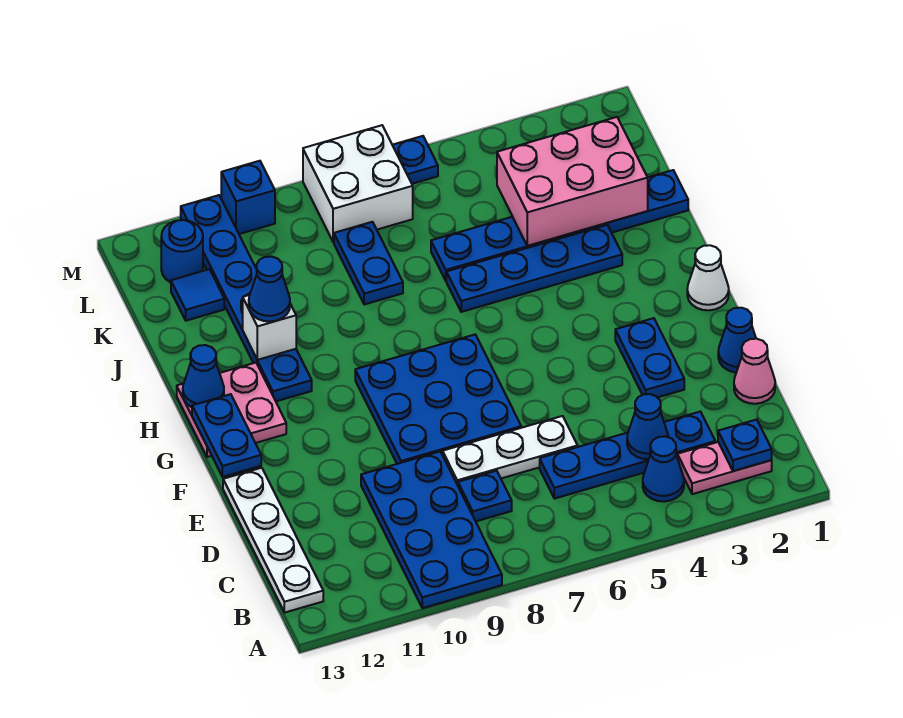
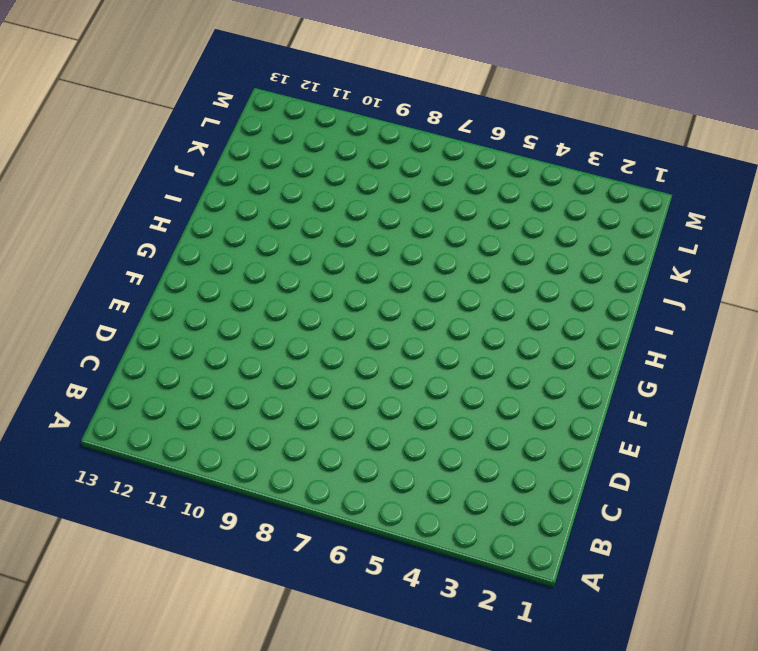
none -> blue plate A9:D10 level 1
none -> pink plate B2:B3 level 1
none -> blue cone B4 level 1

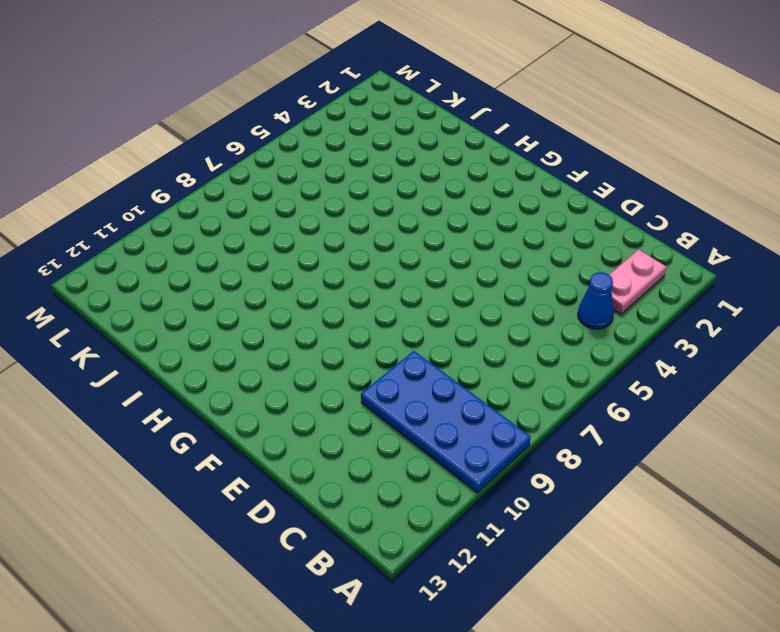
none -> white plate B13:E13 level 1
none -> blue plate C3:C6 level 1
none -> blue plate C8 level 1

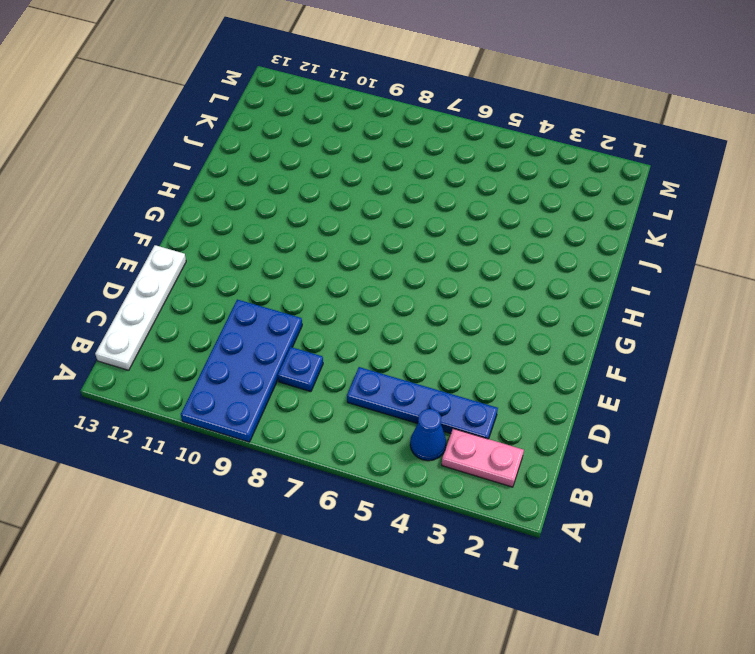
none -> pink cone D1 level 1
none -> white plate D6:D8 level 1
none -> blue cone E1 level 1

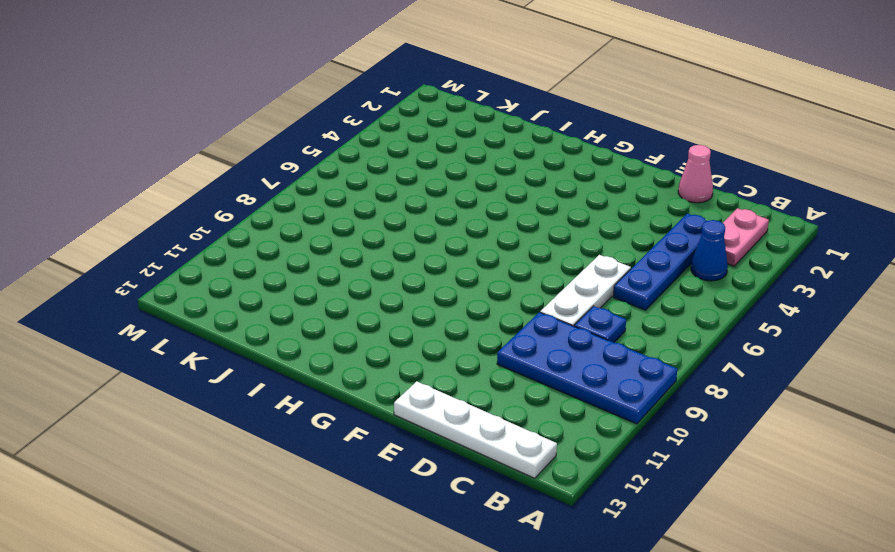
none -> blue cone E1 level 1
none -> blue plate E3:F3 level 1
none -> blue plate E7:G9 level 1

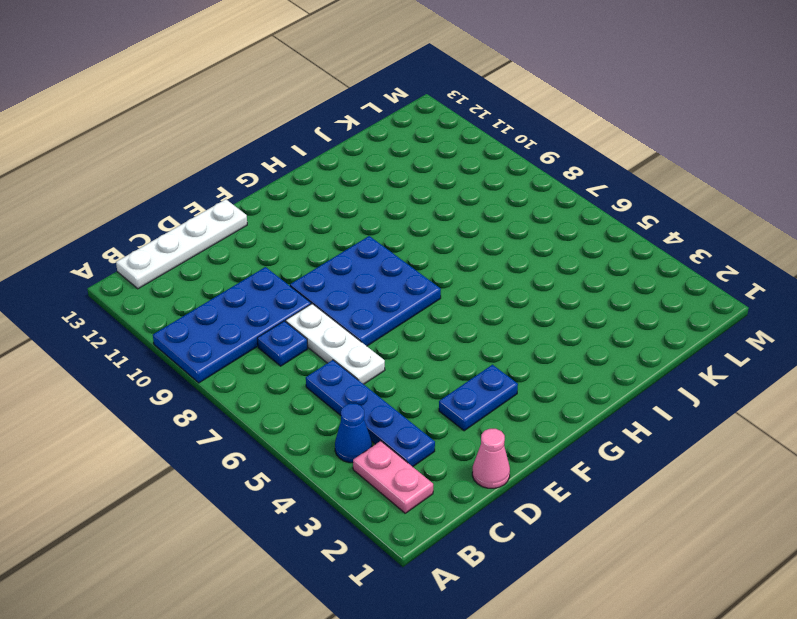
none -> blue cone E1 level 1
none -> white cone G1 level 1
none -> pink plate G12:H13 level 1

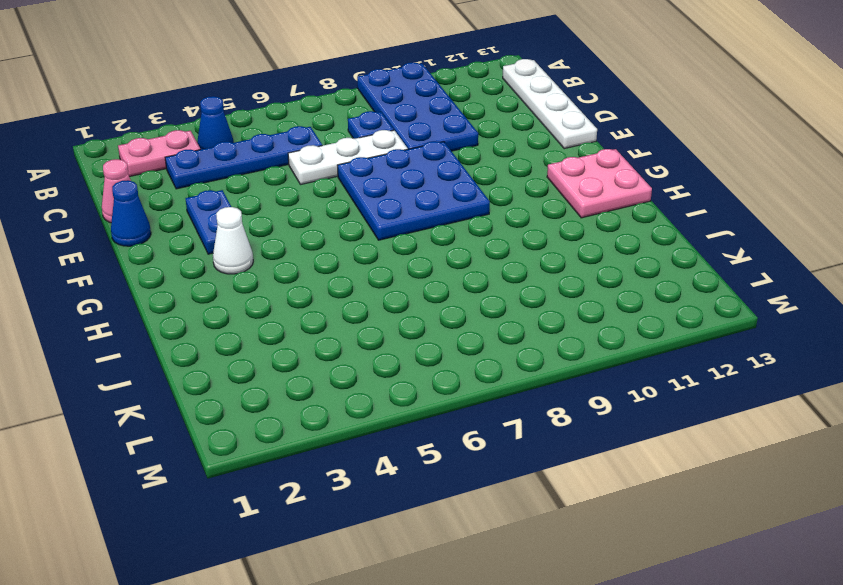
white cone G3 level 1 -> white cone G1 level 1
none -> blue plate H11:M11 level 1
none -> blue plate I3:I6 level 1
none -> blue plate J1:J6 level 1

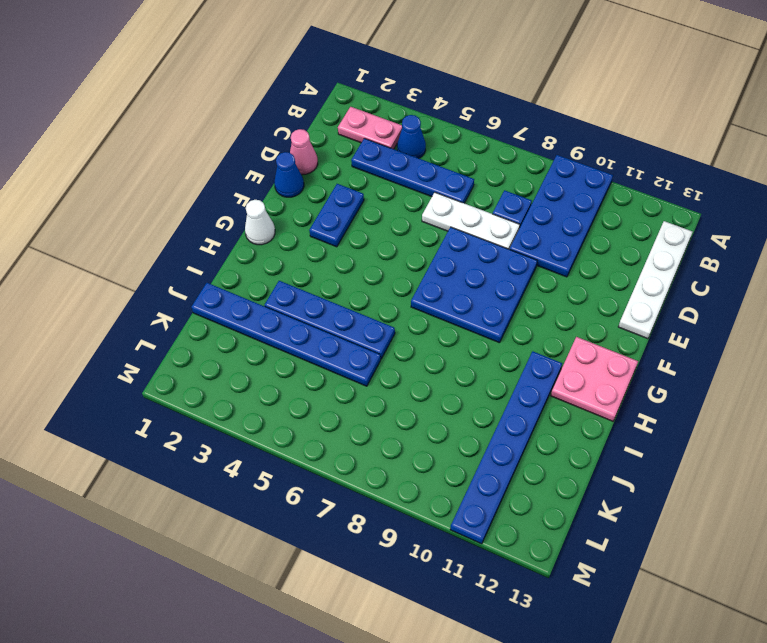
none -> blue plate J8:K8 level 1
none -> blue tile K12 level 1
none -> white brick L7:M8 level 1

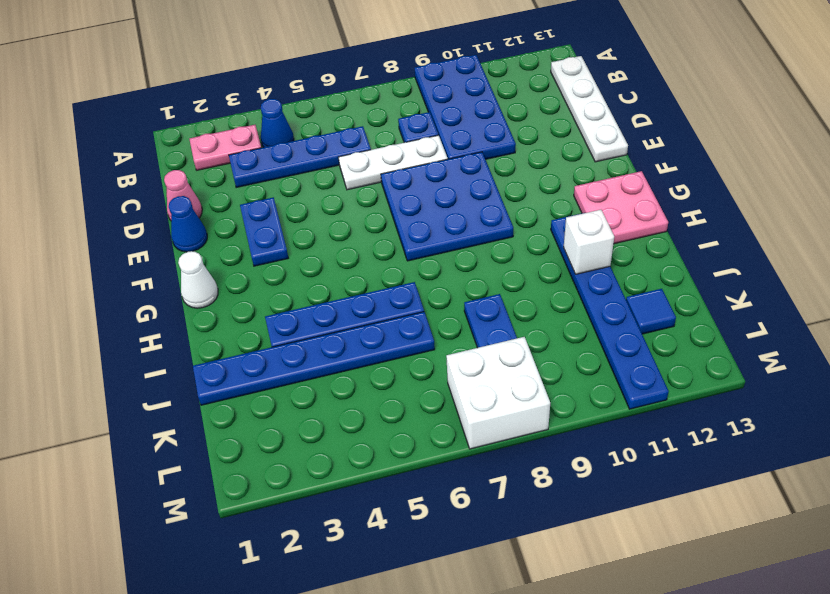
none -> blue round brick L12 level 1
none -> blue plate M6 level 1
none -> blue brick M10 level 1

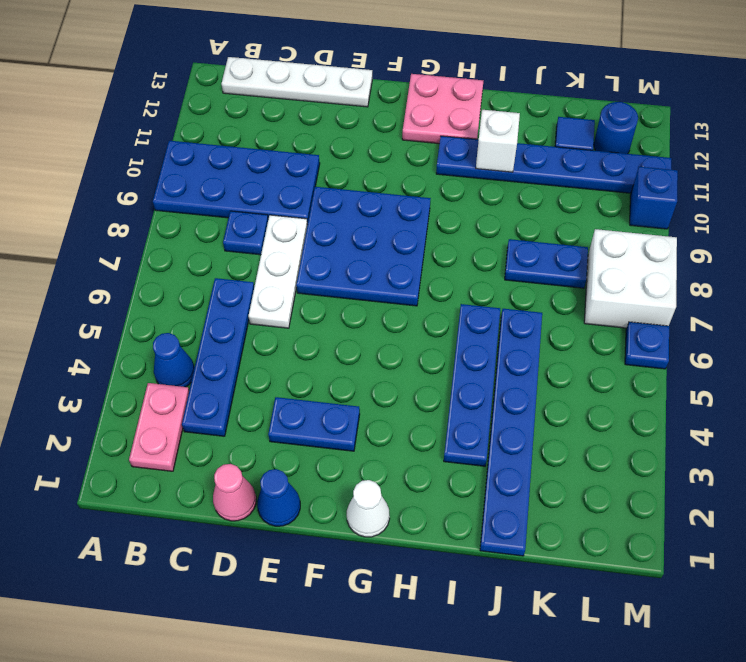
none -> blue plate B2 level 2
none -> blue cone C4 level 2
none -> blue plate F13:G13 level 2

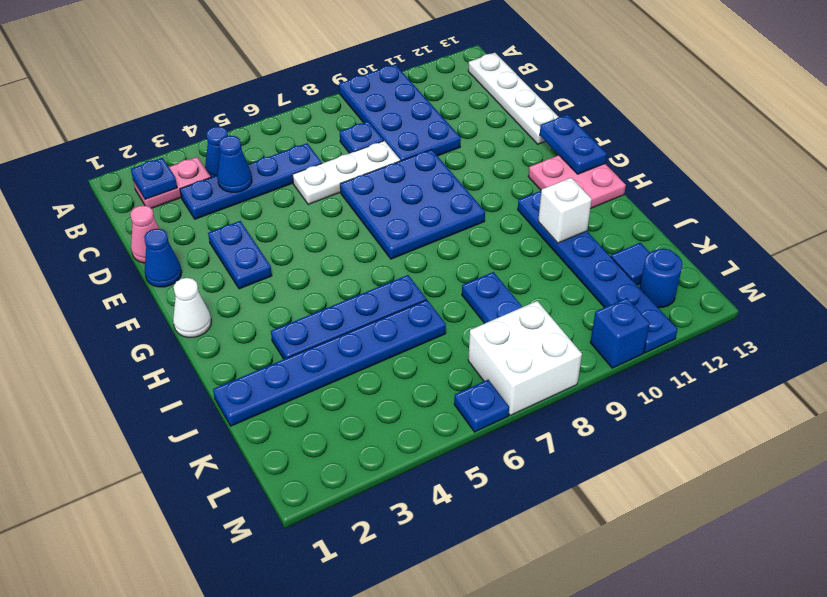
none -> blue cone H13 level 2
none -> pink brick J2:K4 level 2
none -> blue cone I11 level 3

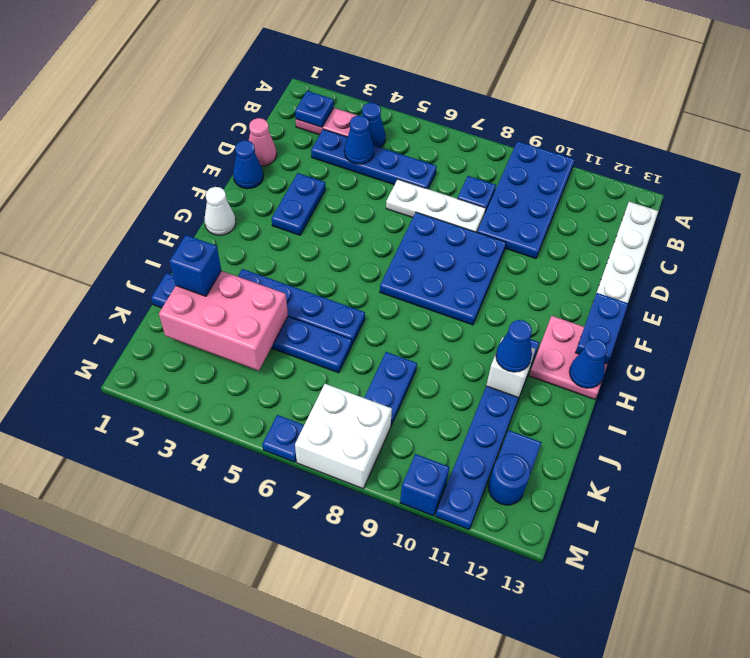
blue brick J2 level 3 -> none

